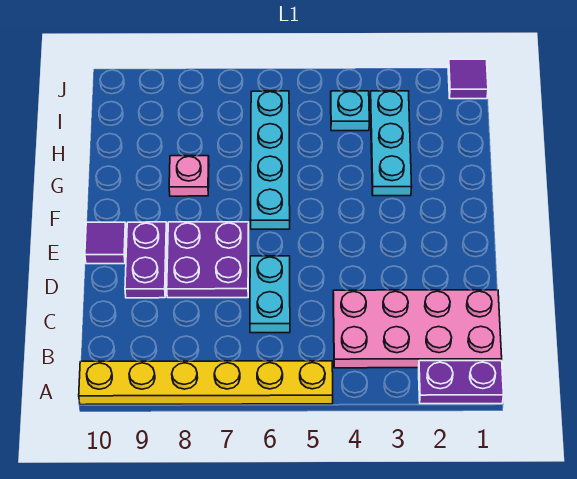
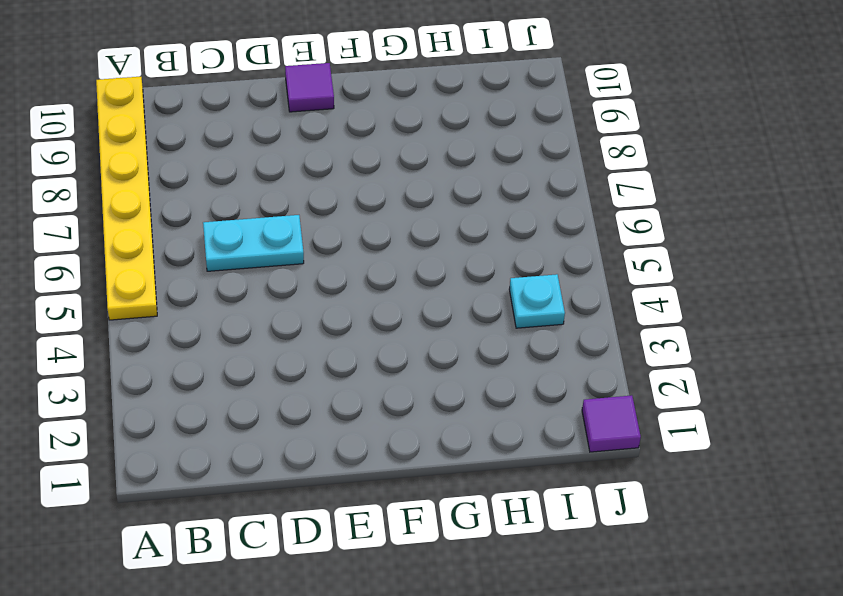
none -> purple plate A1:A2 level 1
none -> pink plate B1:C4 level 1
none -> purple plate D7:E8 level 1

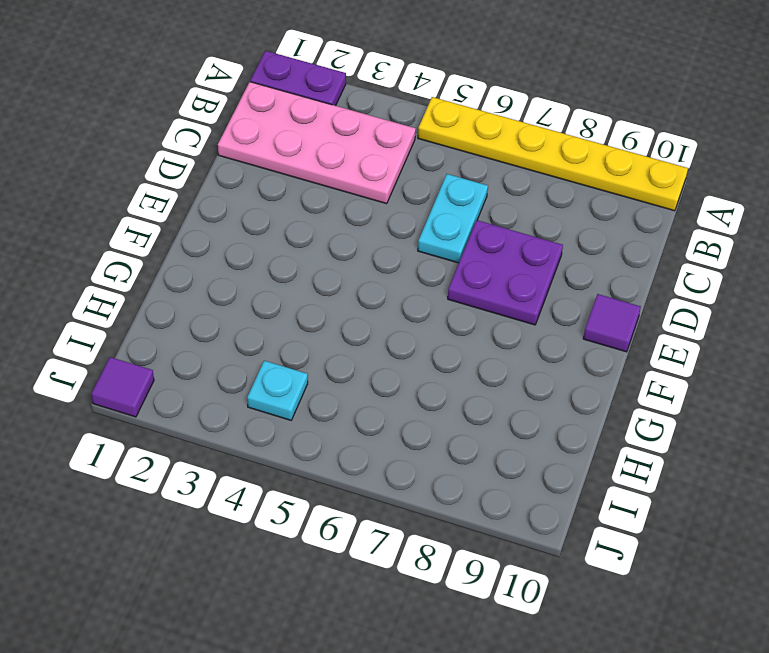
none -> purple plate D9:E9 level 1
none -> cyan plate F6:I6 level 1
none -> cyan plate G3:I3 level 1

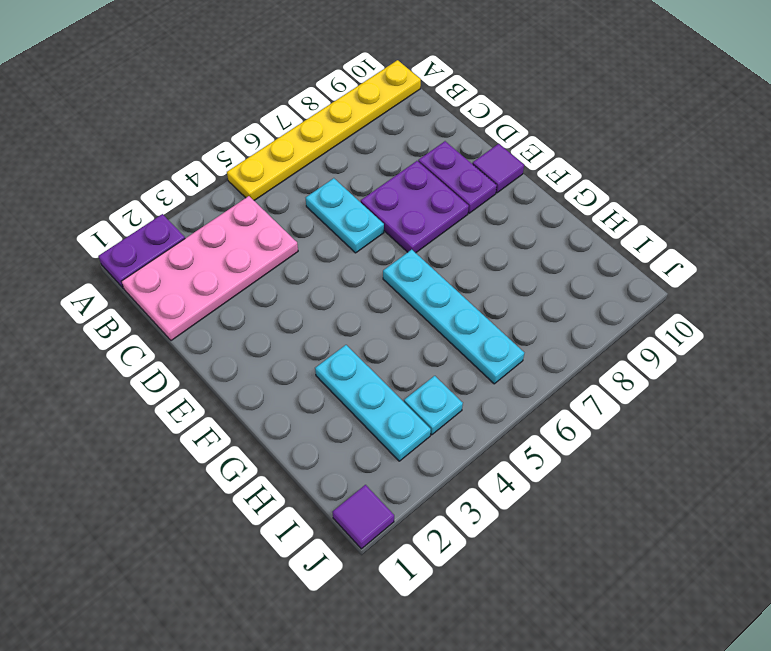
none -> pink plate G8 level 1

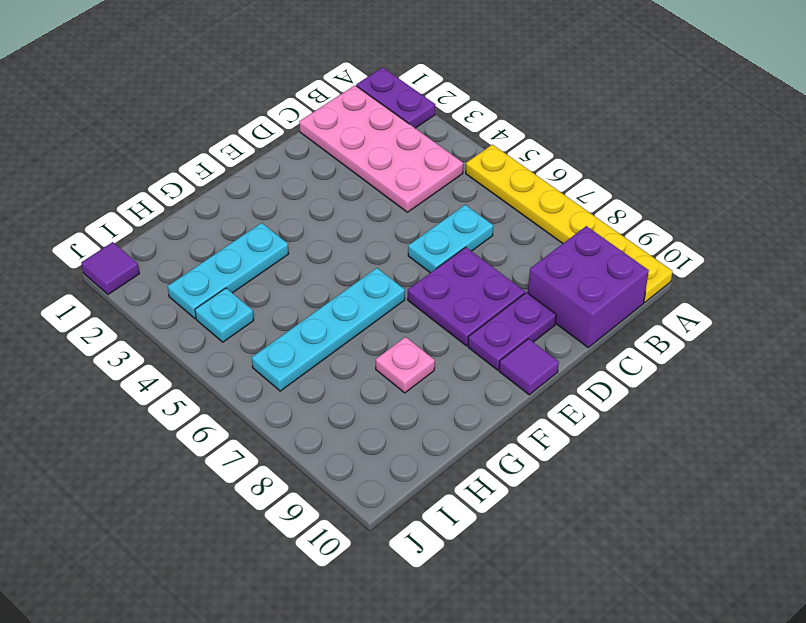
purple brick B9:C10 level 1 -> none

